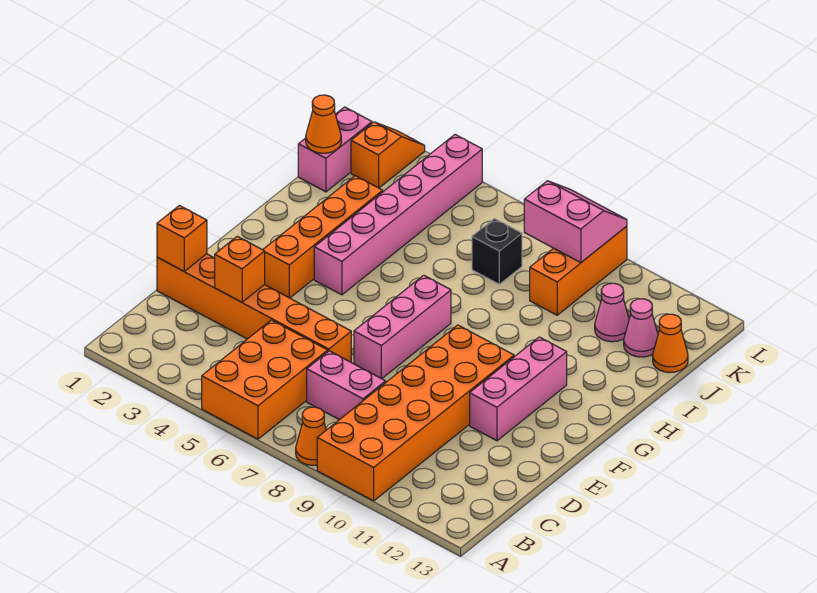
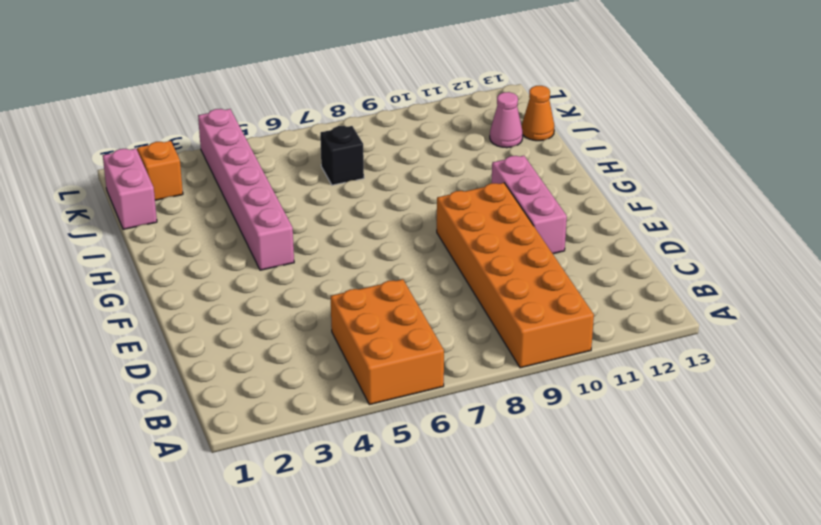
none -> orange cone A8 level 1
none -> pink brick C7:C8 level 1
none -> orange brick D1:D6 level 1

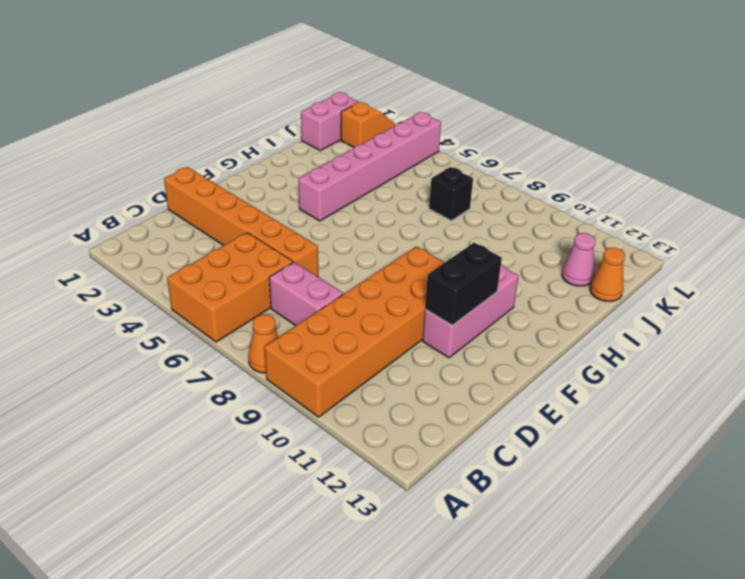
black brick E11:F11 level 2 -> none
none -> pink brick E7:G7 level 1
none -> orange brick F3:I3 level 1
none -> orange brick J9:L9 level 1

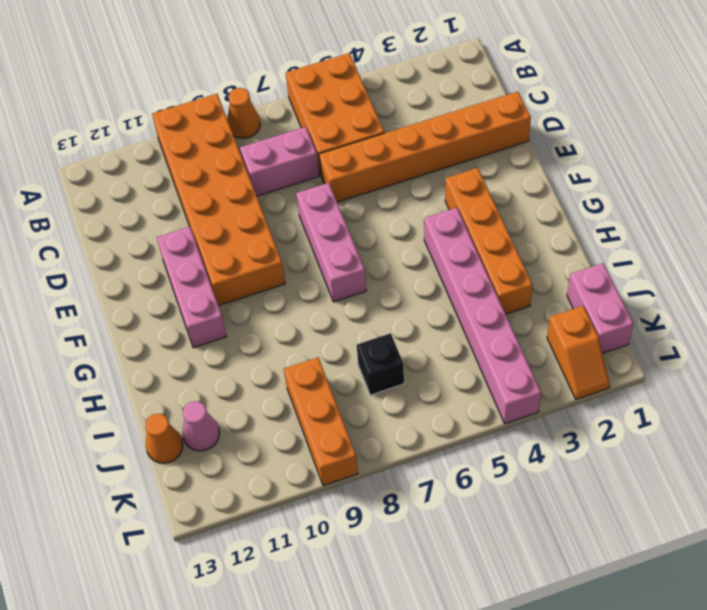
none -> pink cone J11 level 1
none -> orange brick D1 level 2
none -> orange brick D3 level 2

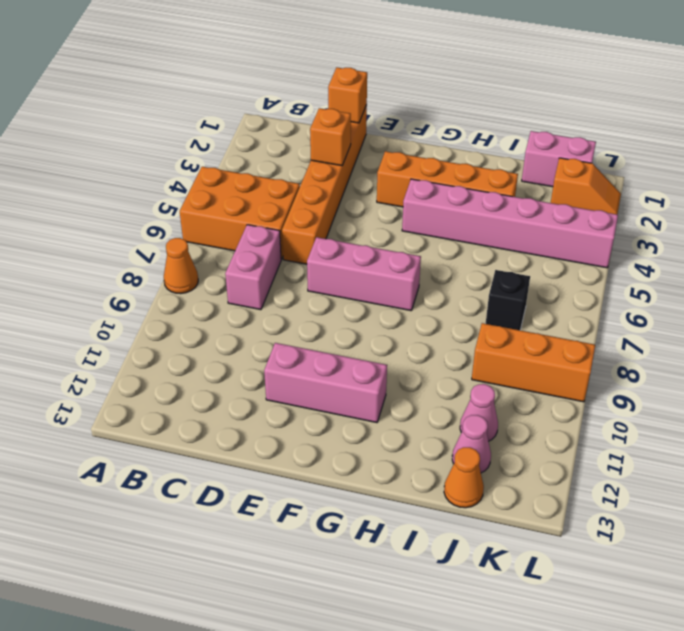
none -> orange brick A9:F10 level 1
none -> orange cone J1 level 2
none -> pink slope K8:L9 level 2 top K

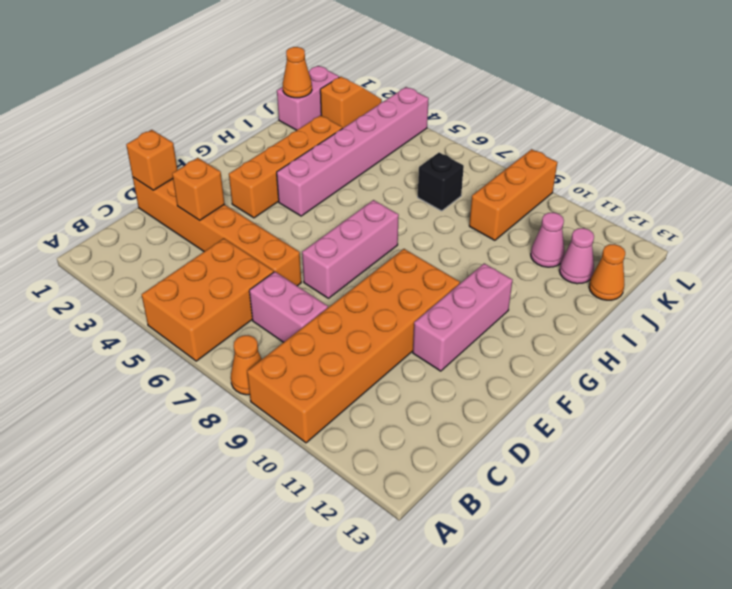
none -> pink slope K8:L9 level 2 top K

